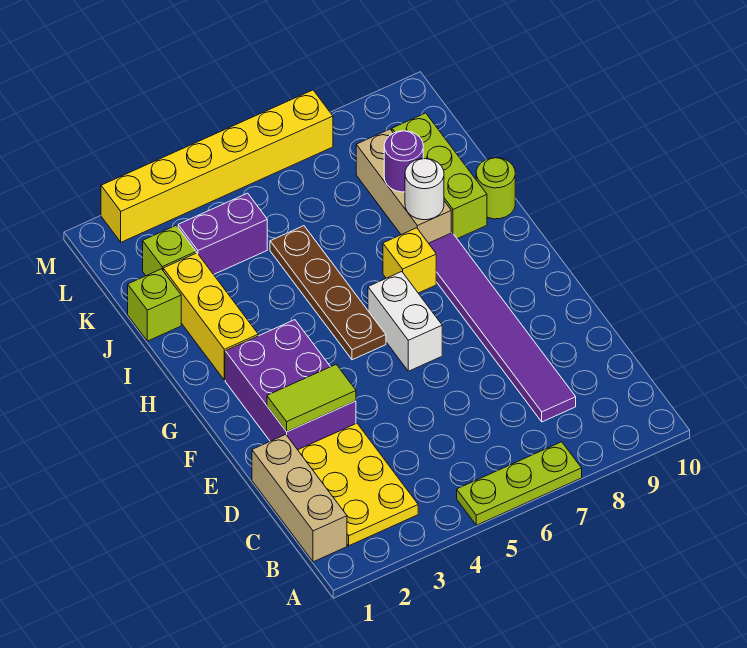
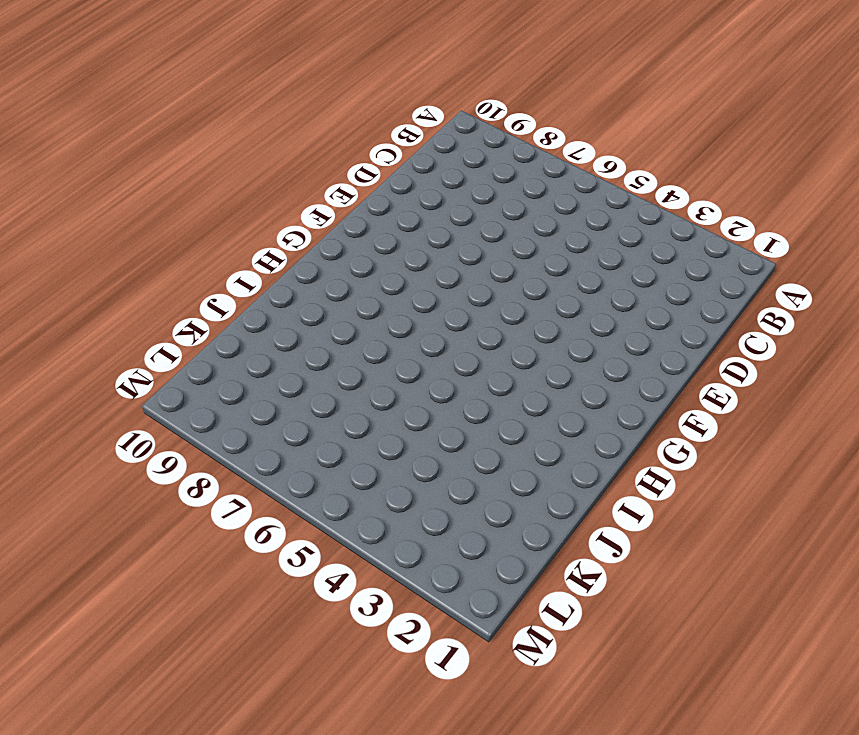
none -> lime plate A5:A7 level 1
none -> tan brick B1:D1 level 1
none -> yellow plate B2:D3 level 1

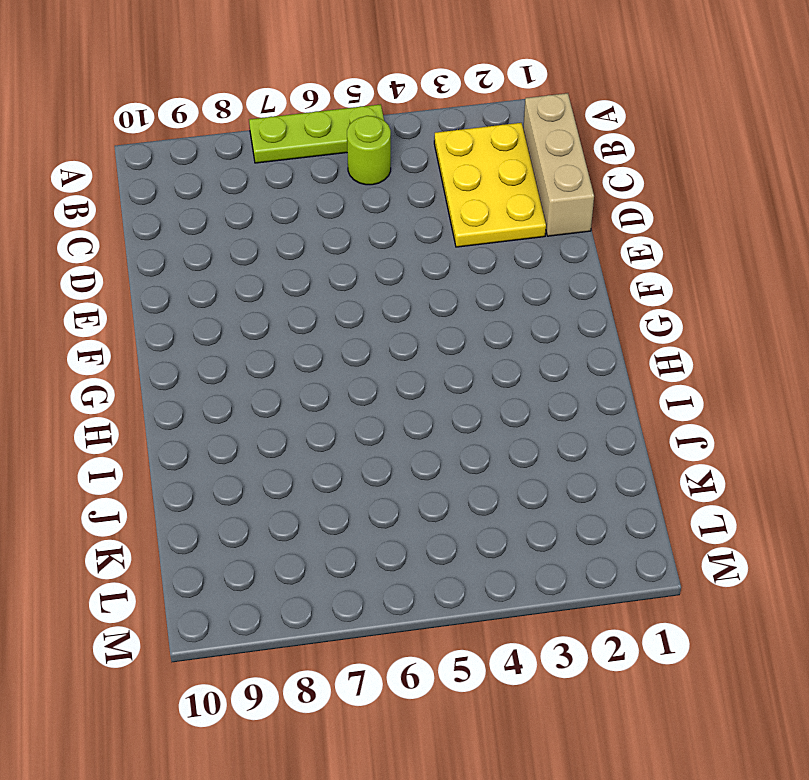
lime round brick B5 level 1 -> lime round brick I10 level 1
none -> purple tile C8:H8 level 1
none -> purple brick E2:G3 level 1
none -> white brick F6:G6 level 1

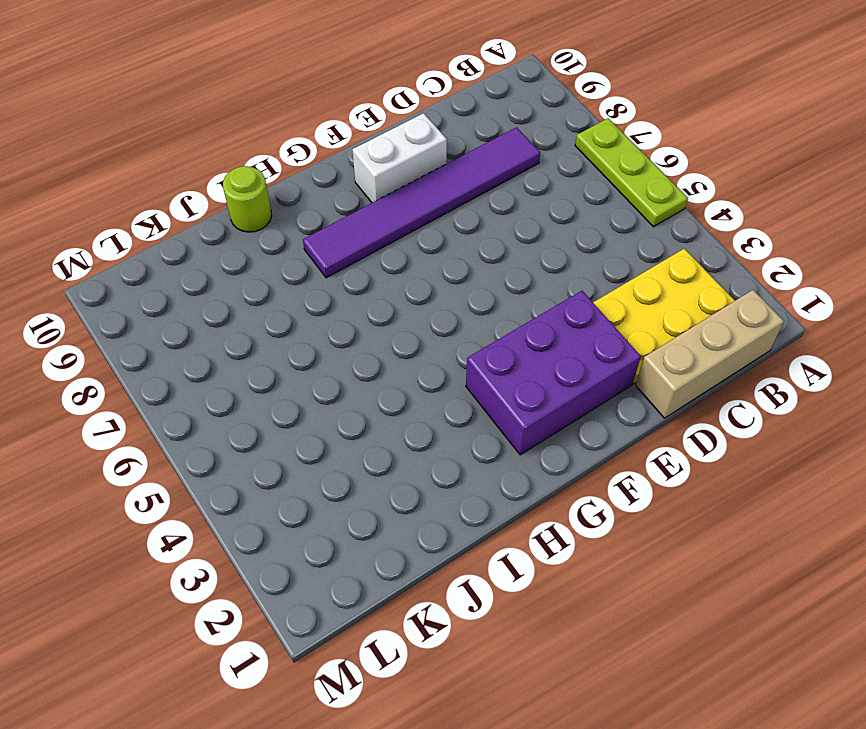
white brick E9:F9 level 1 -> white brick F6:G6 level 1
none -> brown plate G5:J5 level 1
none -> yellow brick H2:J2 level 1
none -> yellow brick H7 level 1

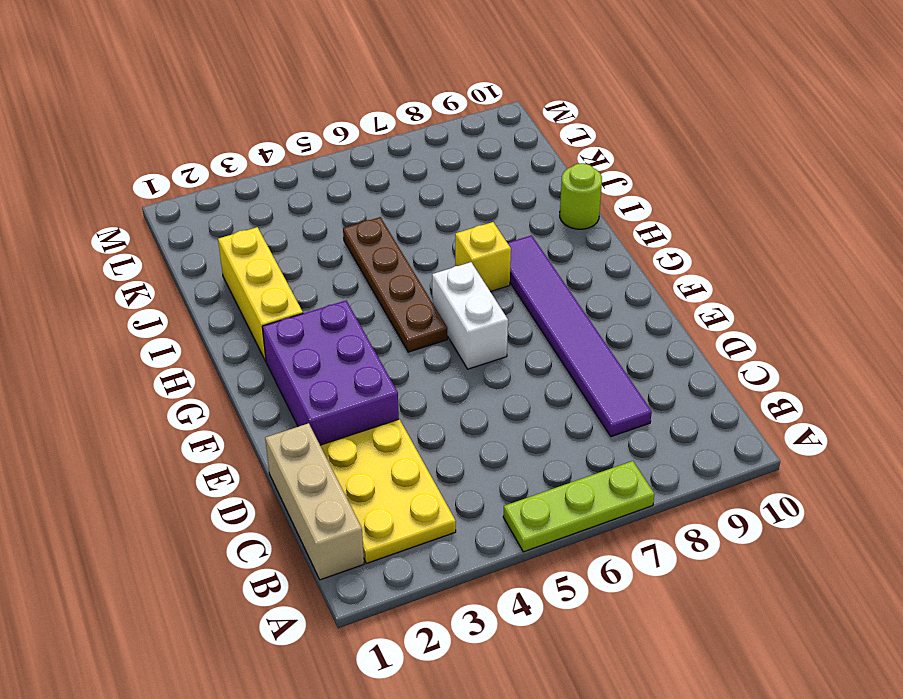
none -> tan brick I8:K8 level 1
none -> lime brick I9:K9 level 1
none -> lime brick J1 level 1

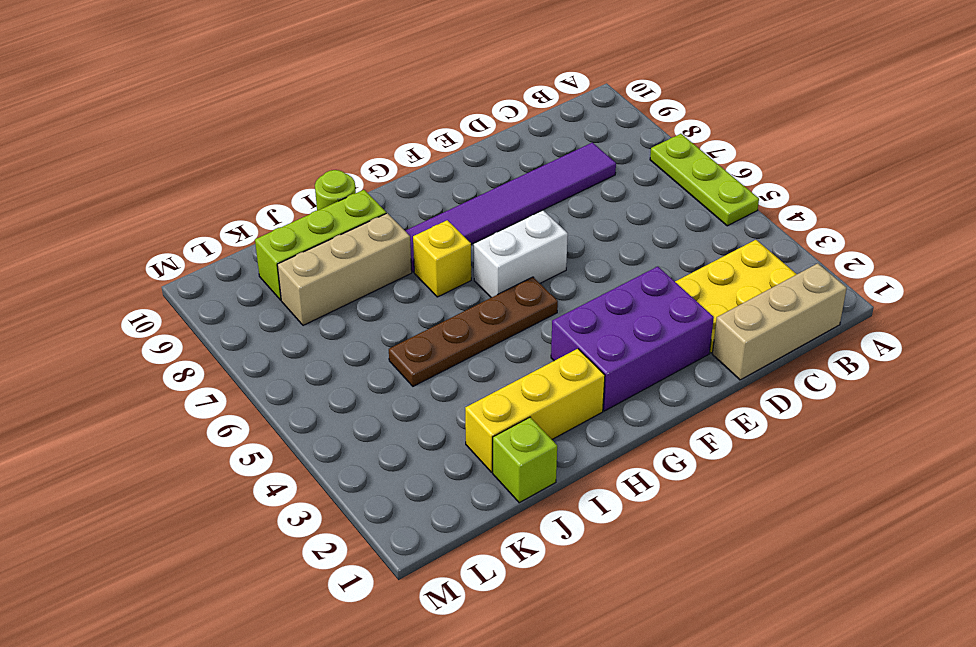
none -> lime brick K2 level 1
none -> purple brick K3:K4 level 1
none -> yellow brick M2:M7 level 1

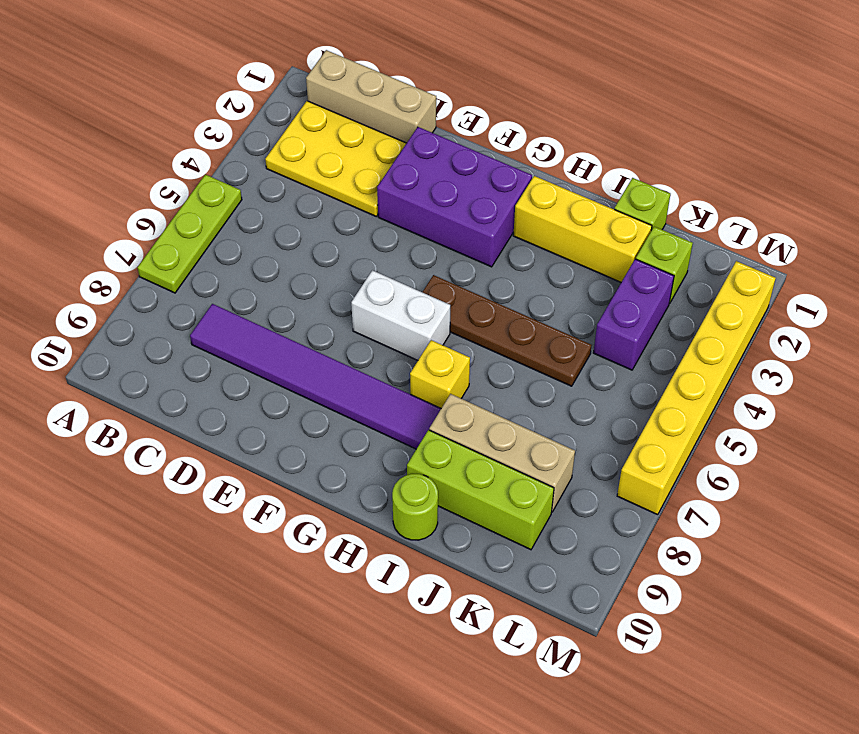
none -> lime tile E2:E3 level 2
none -> white round brick I8 level 2
none -> purple round brick J8 level 2

